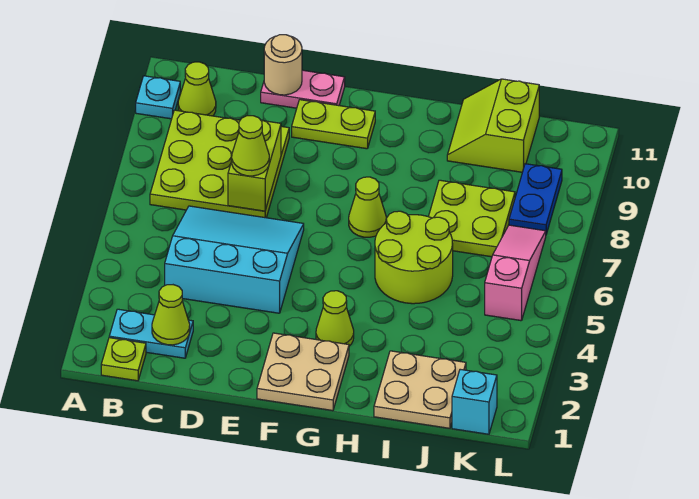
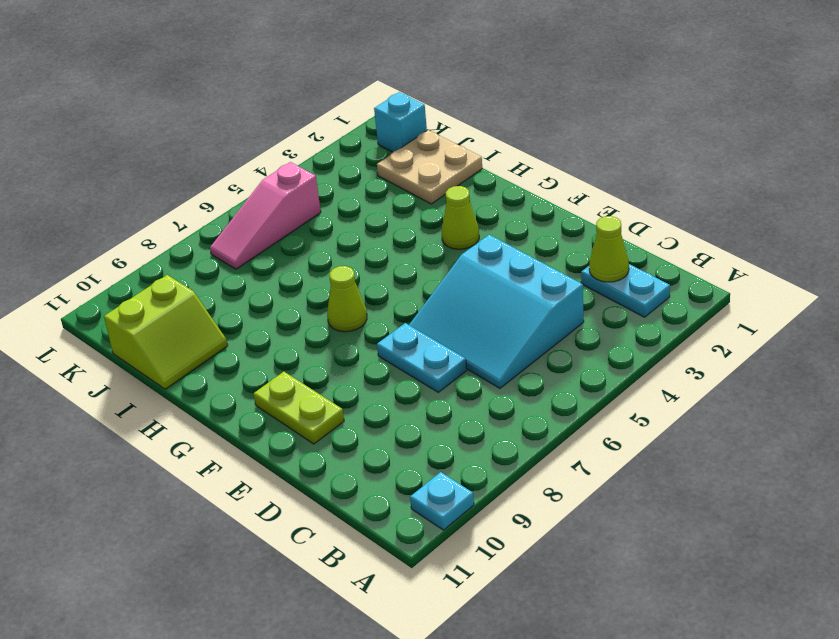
cyan plate D7:E7 level 1 -> lime plate B7:D9 level 1
none -> lime plate B1 level 1
none -> lime cone B10 level 1
none -> pink plate D11:E11 level 1

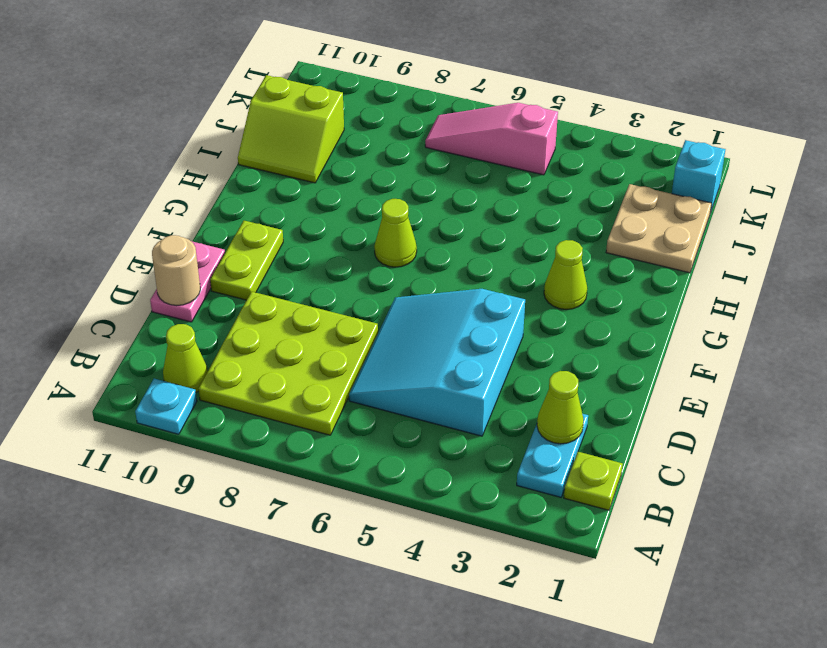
none -> tan plate F1:G2 level 1
none -> lime round brick H5:I6 level 1
none -> lime plate I7:J8 level 1

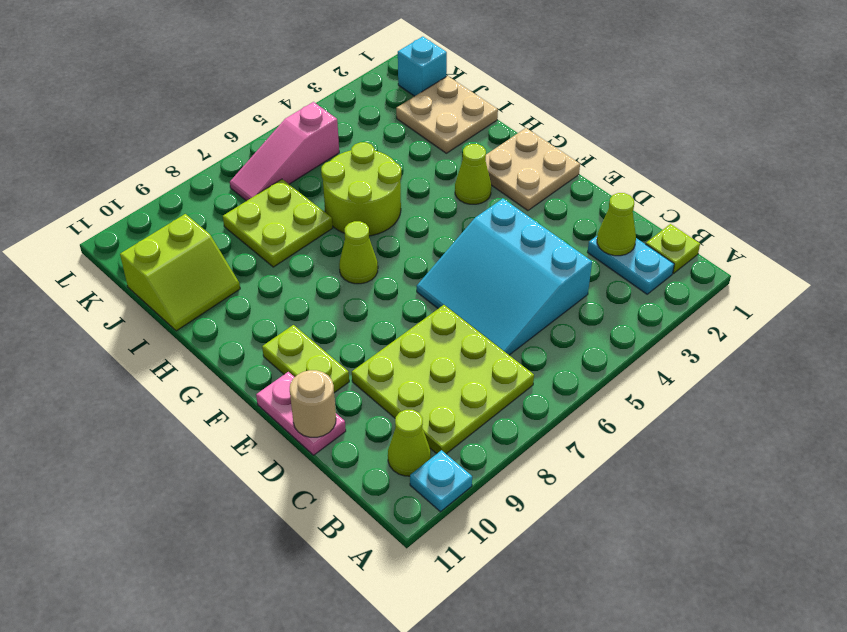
none -> blue plate K8:K9 level 1
none -> lime brick D7:D8 level 2
none -> lime cone D7 level 3

